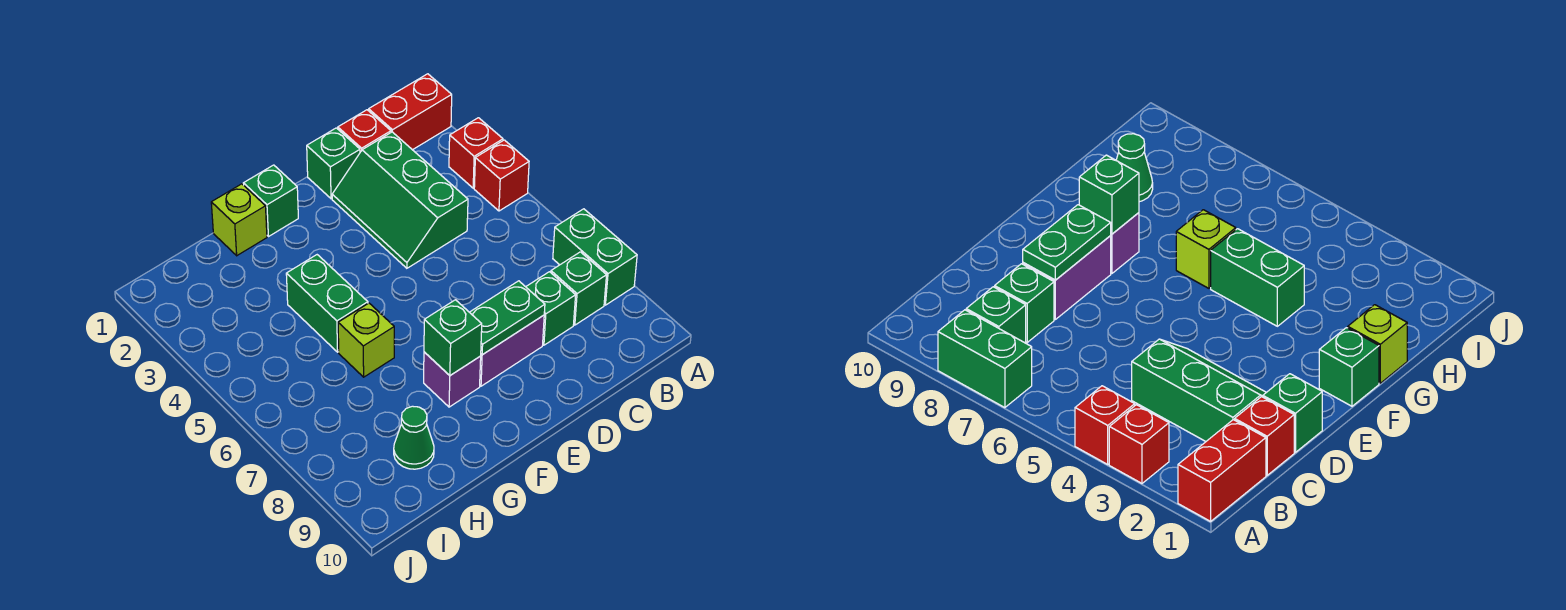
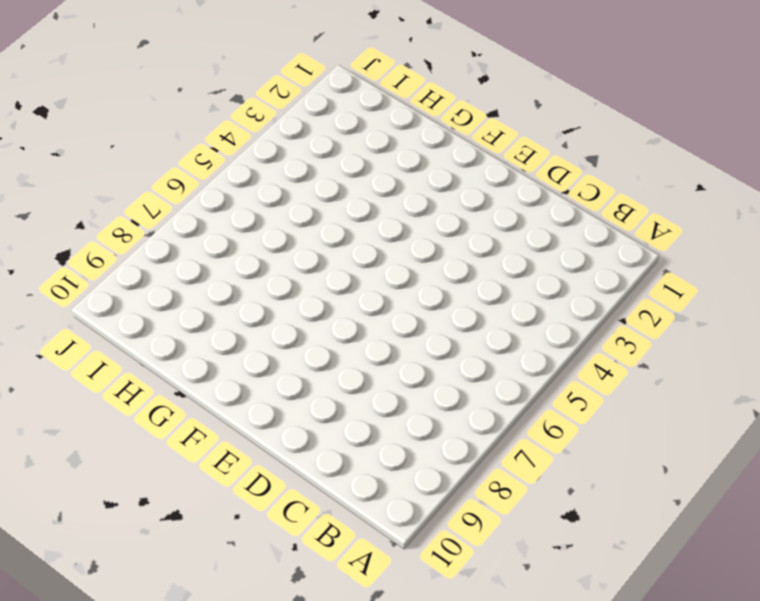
none -> red brick A1:B1 level 1
none -> red brick A3 level 1
none -> red brick A4 level 1

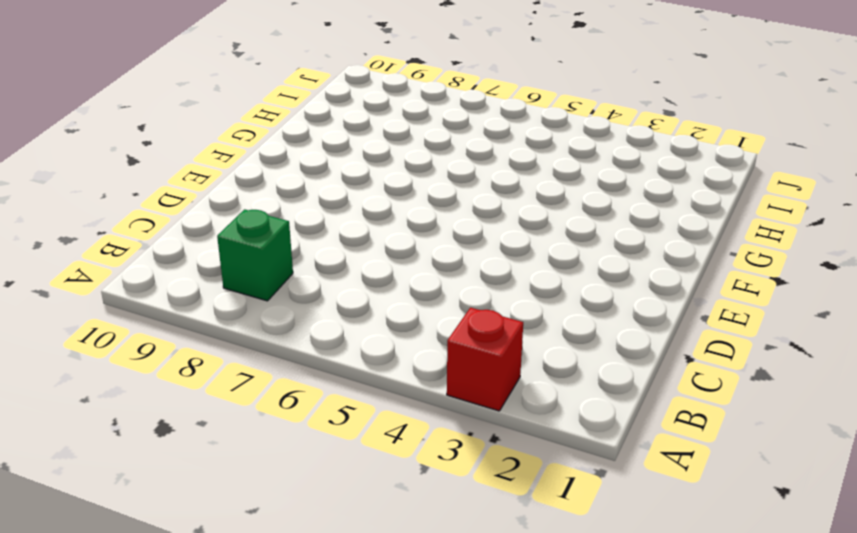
none -> red brick A1:B1 level 1
none -> red brick A4 level 1
none -> green brick A7:A8 level 1

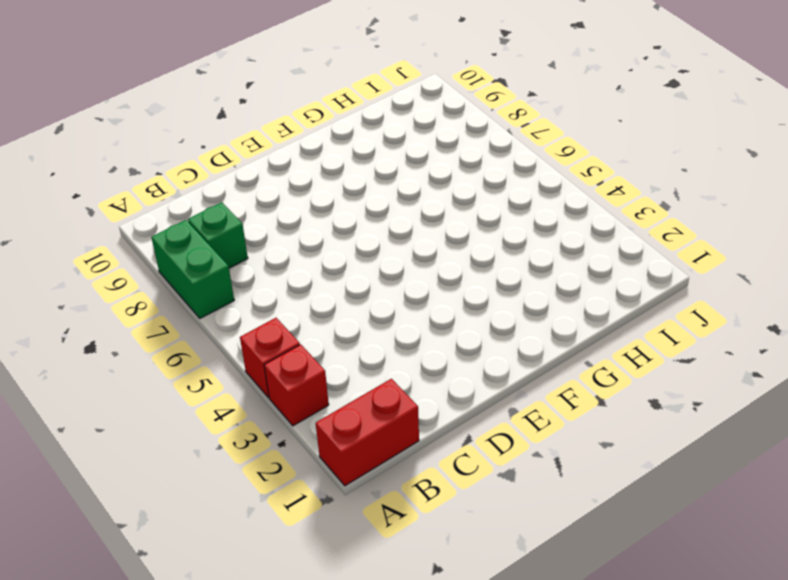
none -> red brick C1 level 1
none -> green slope C2:D4 level 1 top C
none -> green brick C8 level 1

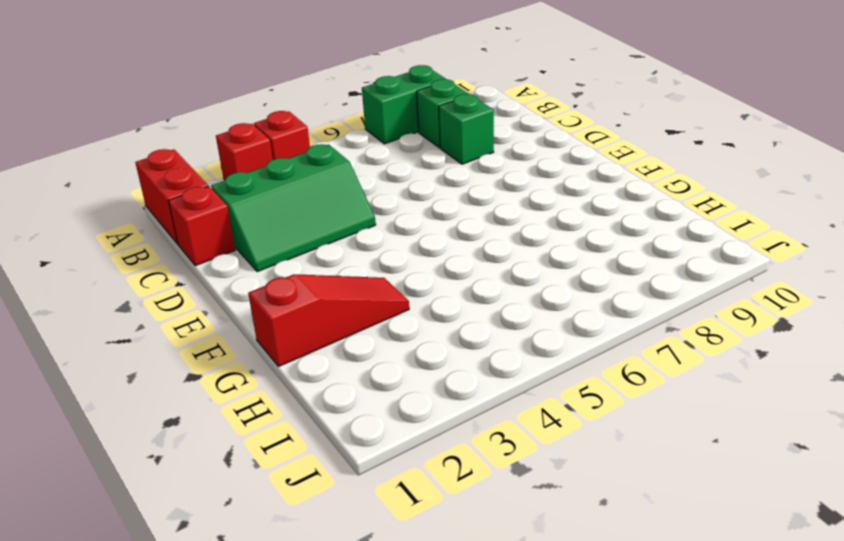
red slope G1:G3 level 1 top 1 -> lime brick G1 level 1
none -> green brick D1 level 1
none -> purple brick D8:E8 level 1
none -> green brick F1 level 1

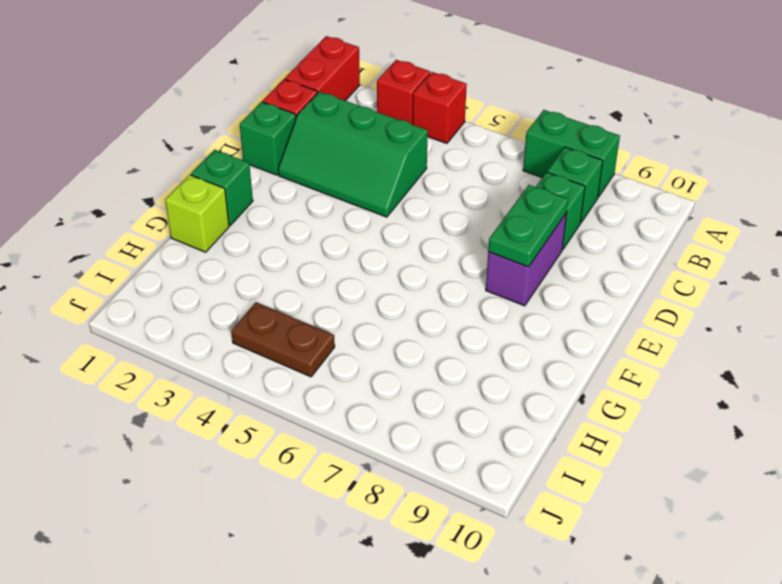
brown plate I4:I5 level 1 -> none
none -> purple brick F8 level 1
none -> green brick G4:G5 level 1
none -> lime brick G6 level 1

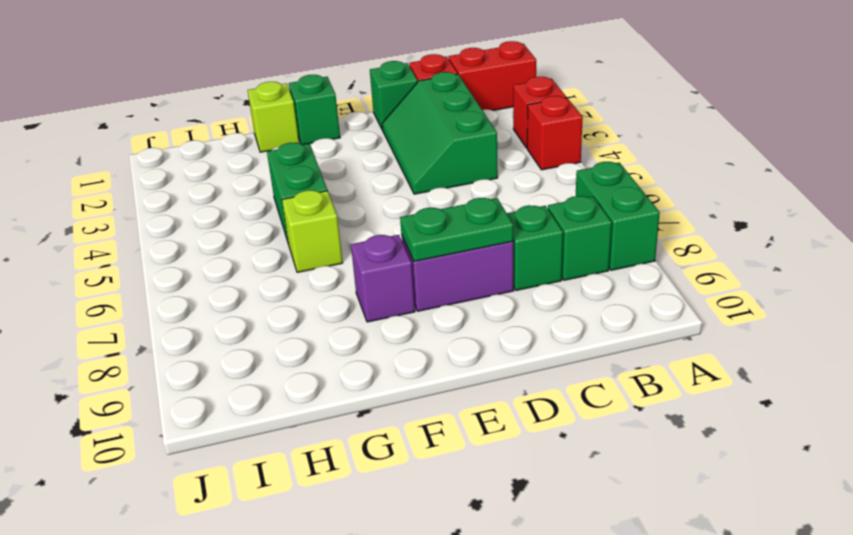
none -> green cone H9 level 1
none -> green brick F8 level 2

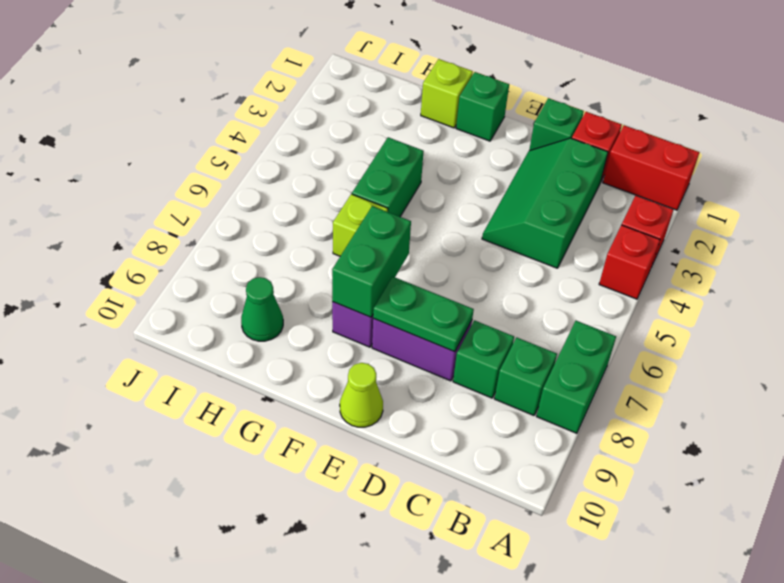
lime cone E10 level 1 -> none
green brick F7:F8 level 2 -> green brick F8 level 2

